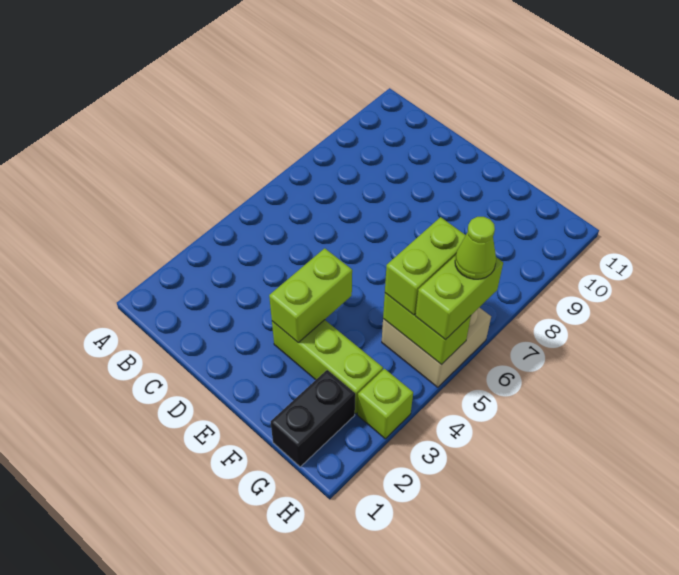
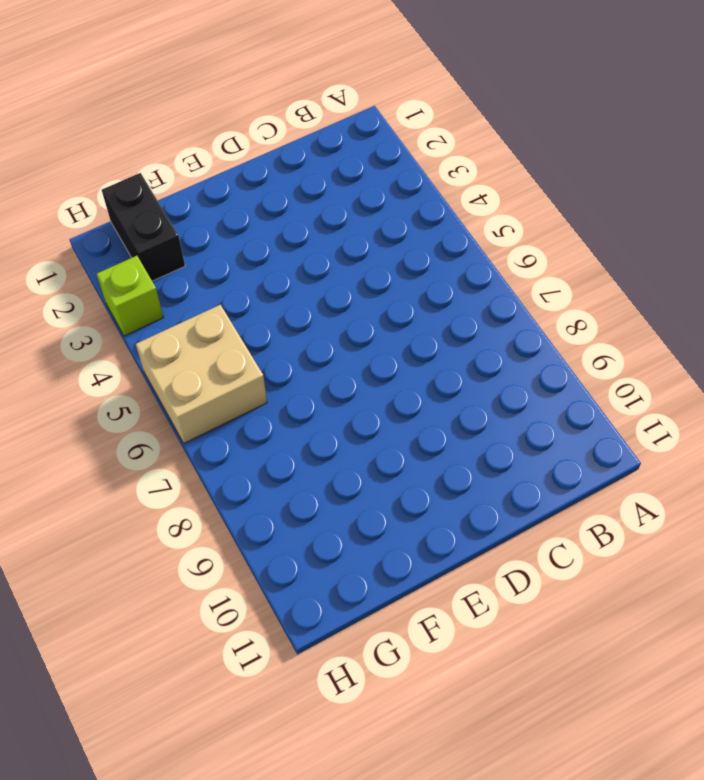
none -> lime brick E3:G3 level 1
none -> lime brick E3:E4 level 2

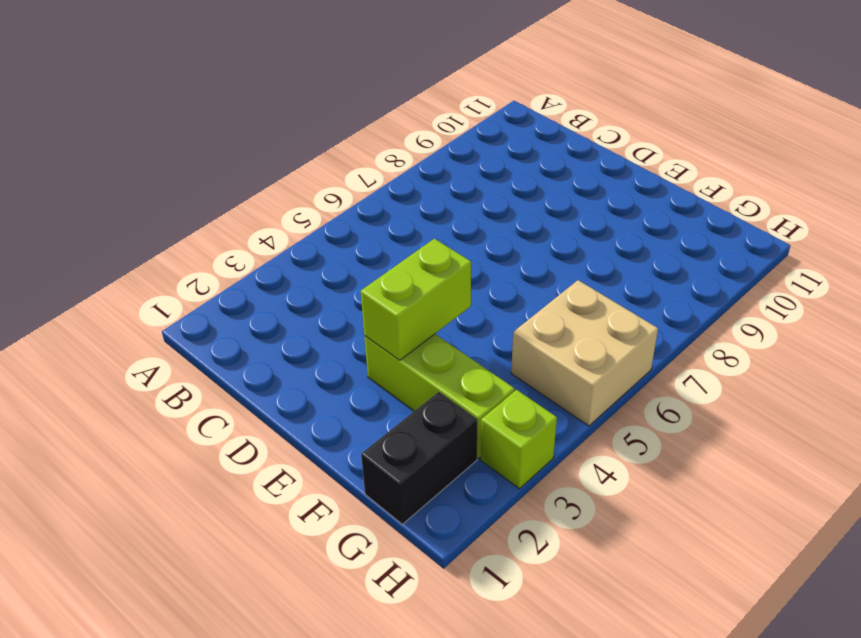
none -> lime brick G5:H5 level 2
none -> lime brick G5:G6 level 3

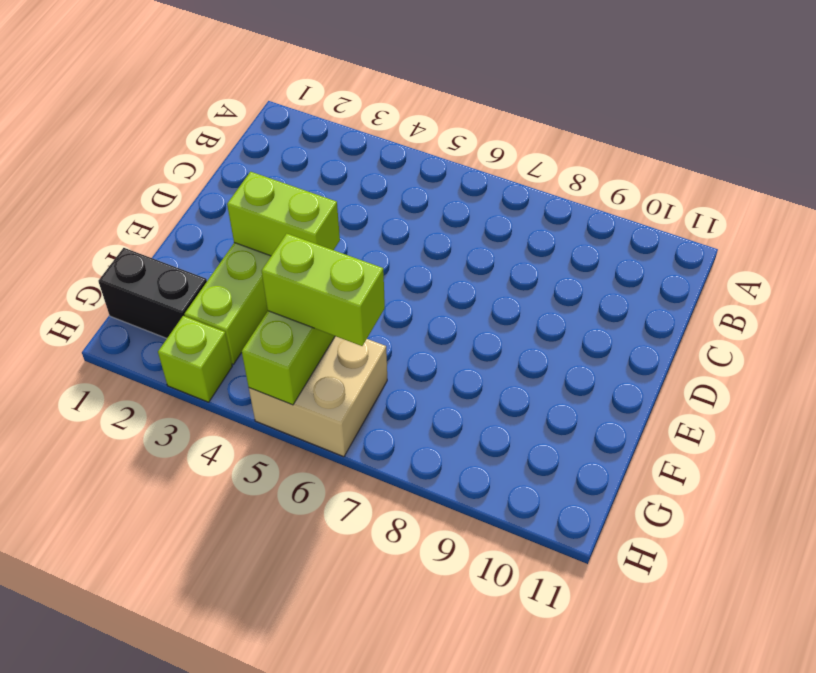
none -> lime brick H5:H6 level 3
none -> lime cone H6 level 4

